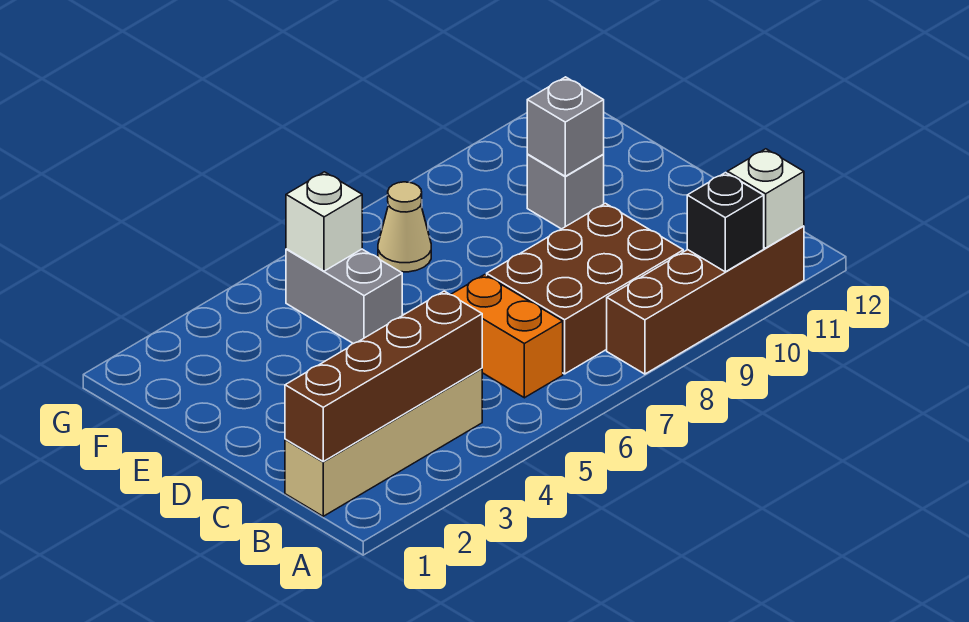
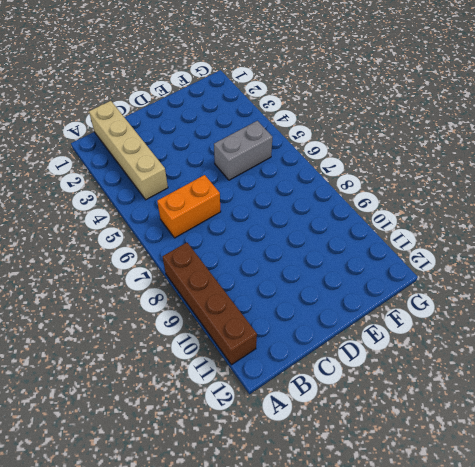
none -> brown brick B7:C9 level 1
none -> grey brick E10 level 1
none -> tan cone F7 level 1

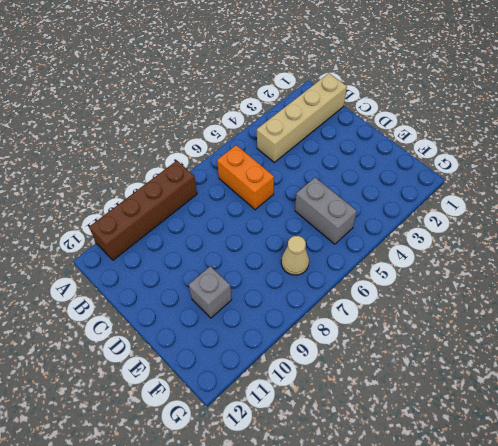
none -> brown brick B7:C9 level 1
none -> black brick A10 level 2
none -> white brick A11 level 2

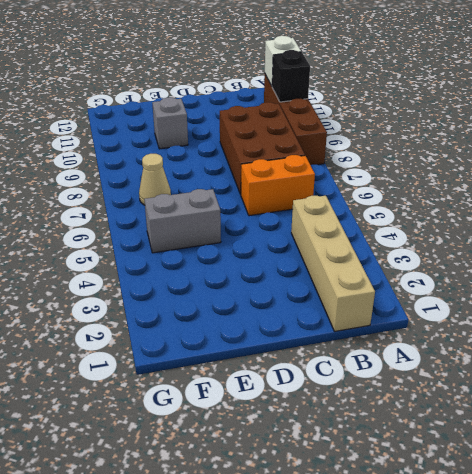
none -> brown brick B1:B4 level 2
none -> grey brick E10 level 2
none -> white brick F5 level 2

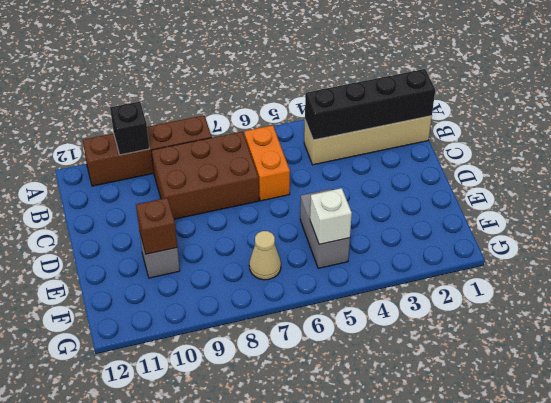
black brick B1:B4 level 2 -> brown brick B1:B4 level 2
brown brick E10 level 2 -> grey brick E10 level 2
none -> white brick A11 level 2

